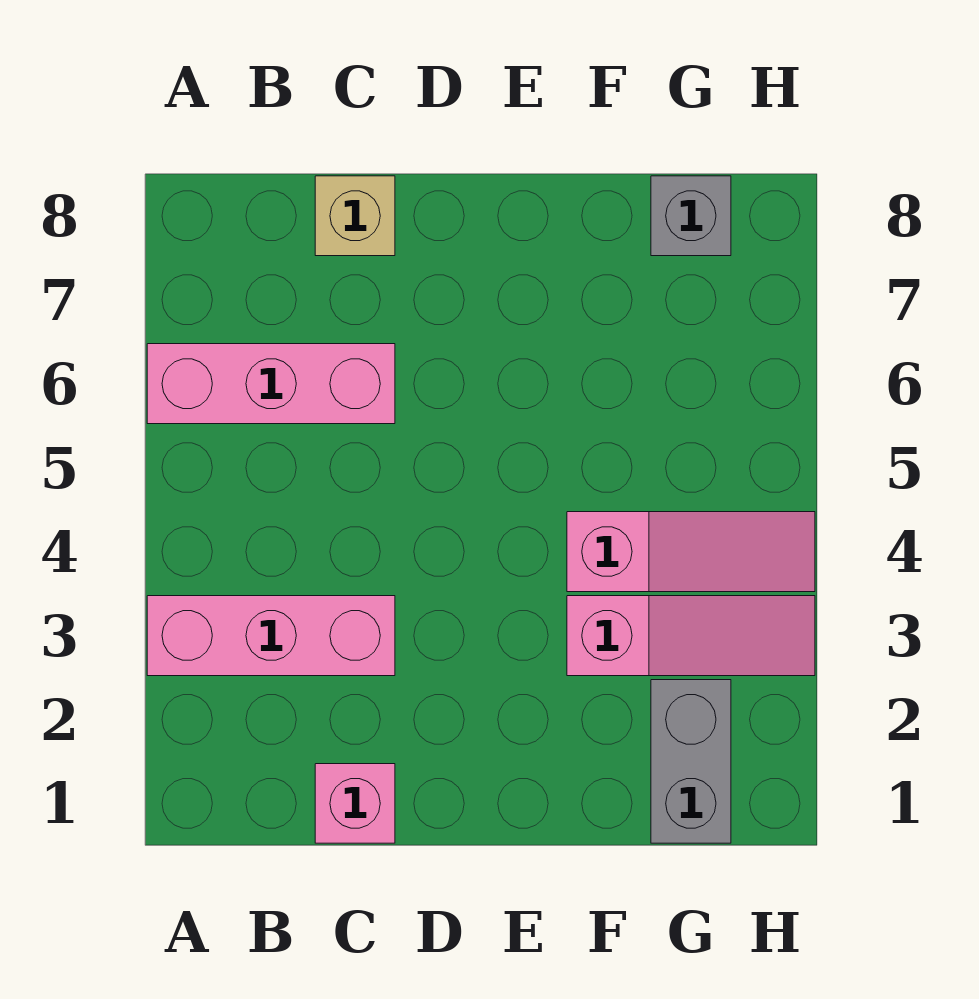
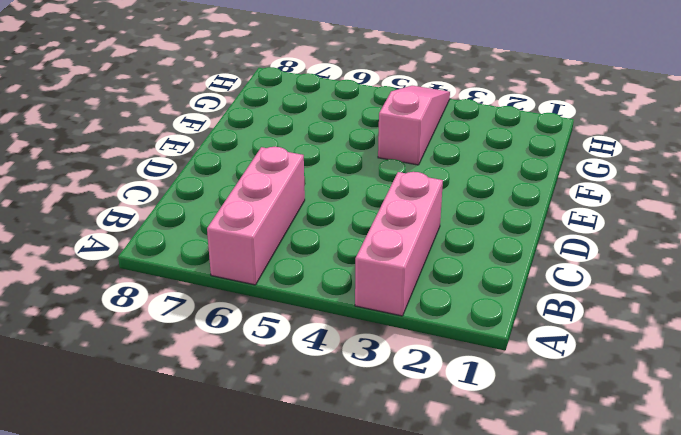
none -> pink brick C1 level 1
none -> tan brick C8 level 1

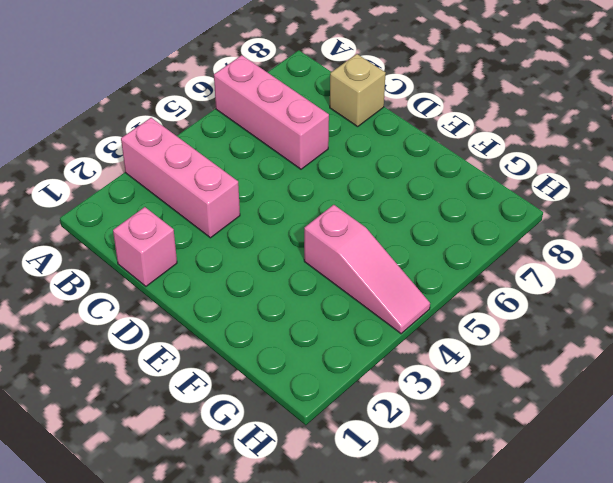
none -> pink slope F3:H3 level 1 top F
none -> grey brick G1:G2 level 1

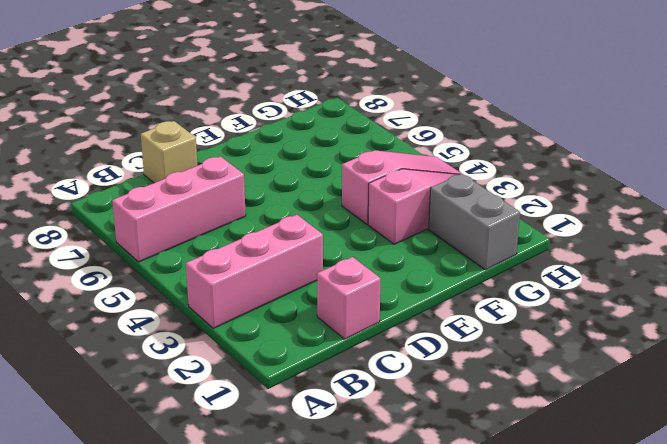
none -> grey brick G8 level 1

